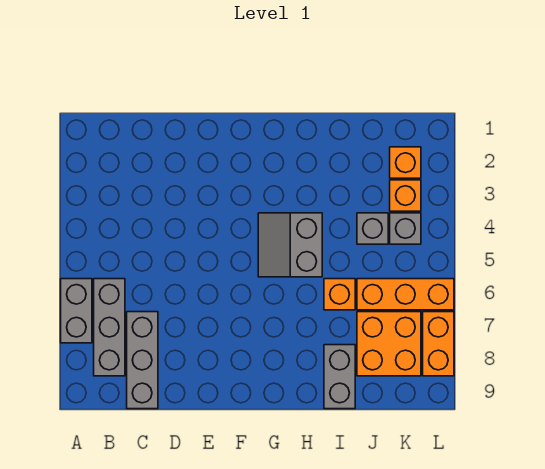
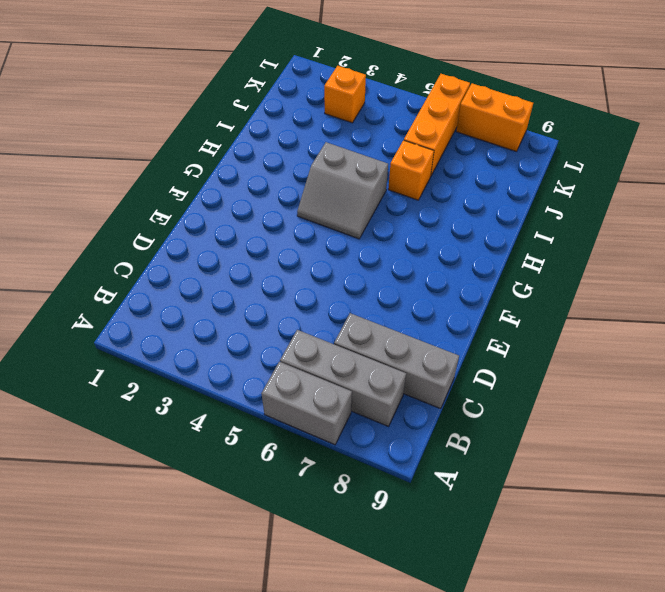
none -> grey brick I8:I9 level 1
none -> grey brick J4 level 1
none -> orange brick J7:K8 level 1

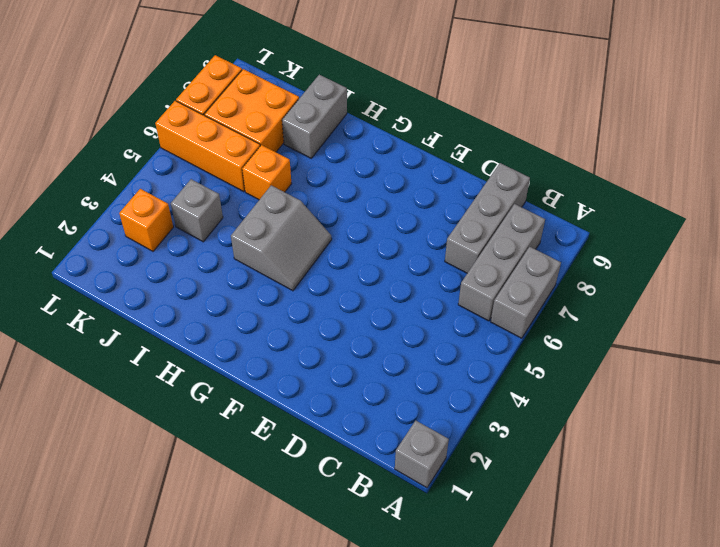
grey brick A1 level 1 -> grey brick K4 level 1
none -> orange brick K2 level 1

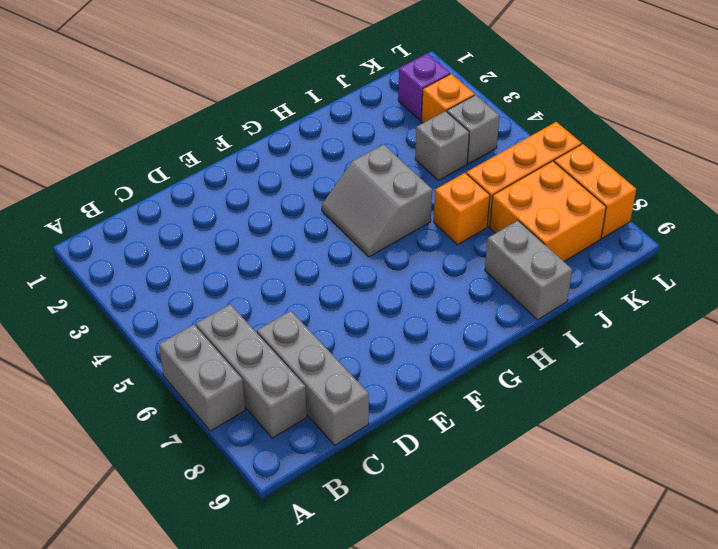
purple brick K2 level 1 -> orange brick K2 level 1

